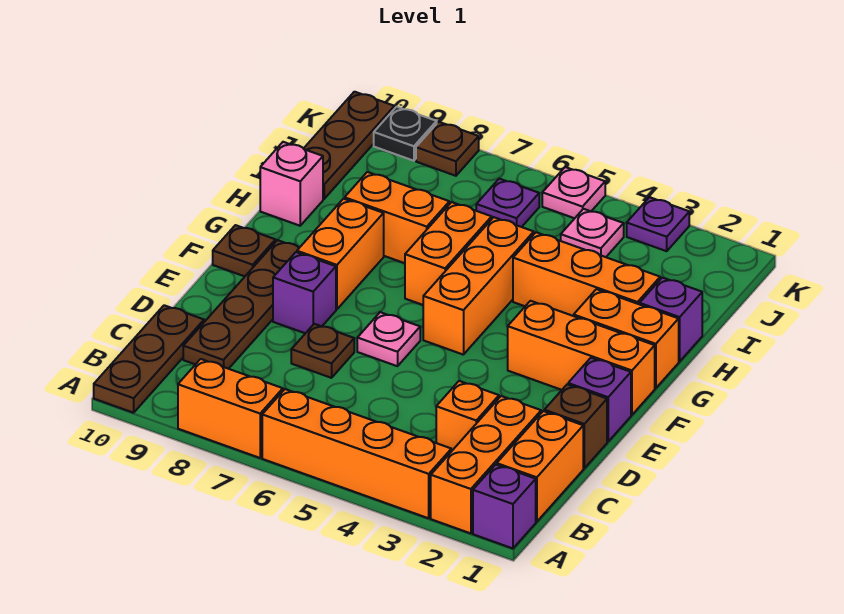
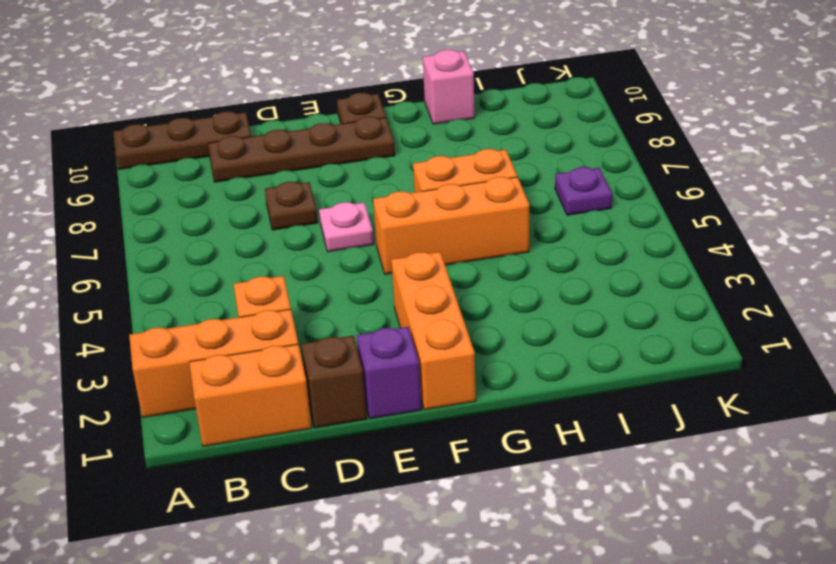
none -> purple brick A1 level 1
none -> orange brick A3:A6 level 1
none -> orange brick A7:A8 level 1
none -> purple brick E8 level 1

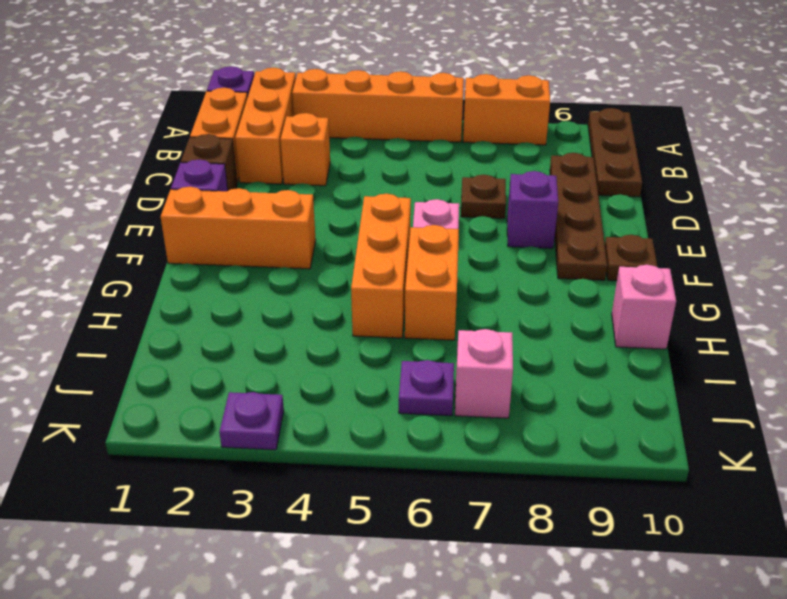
pink brick J7 level 1 -> none
none -> orange brick F8:G8 level 1
none -> orange brick G1:G2 level 1
none -> purple brick H1 level 1
none -> orange brick H2:H4 level 1

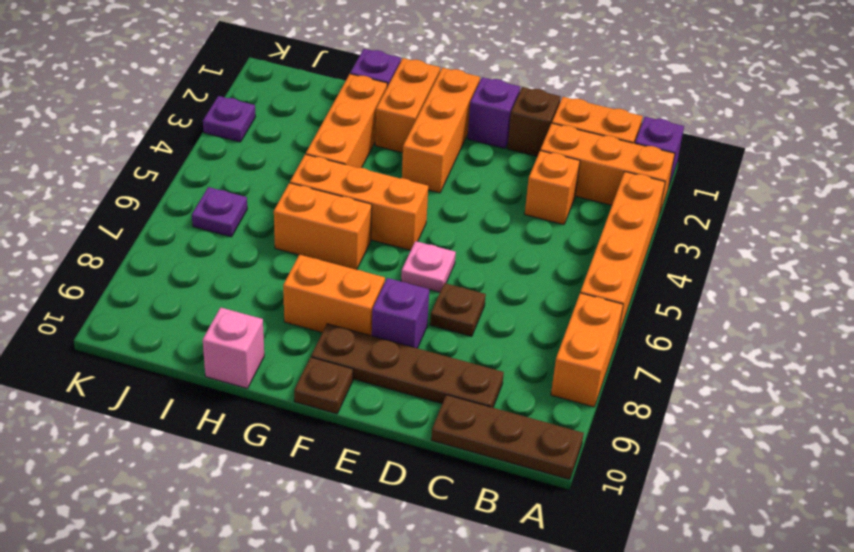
none -> orange brick H7:H8 level 1
none -> brown plate I10:K10 level 1
none -> pink plate J4 level 1
none -> pink plate K5 level 1

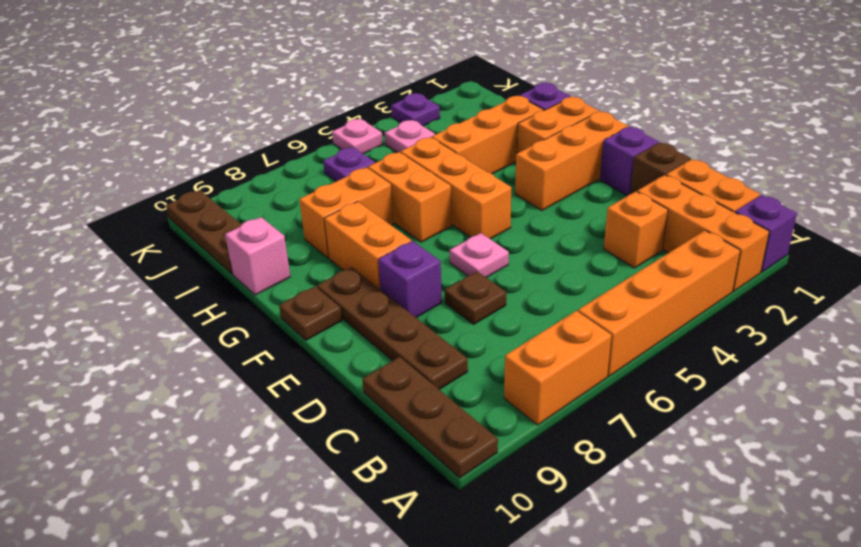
none -> brown plate K8 level 1
none -> black plate K9 level 1

